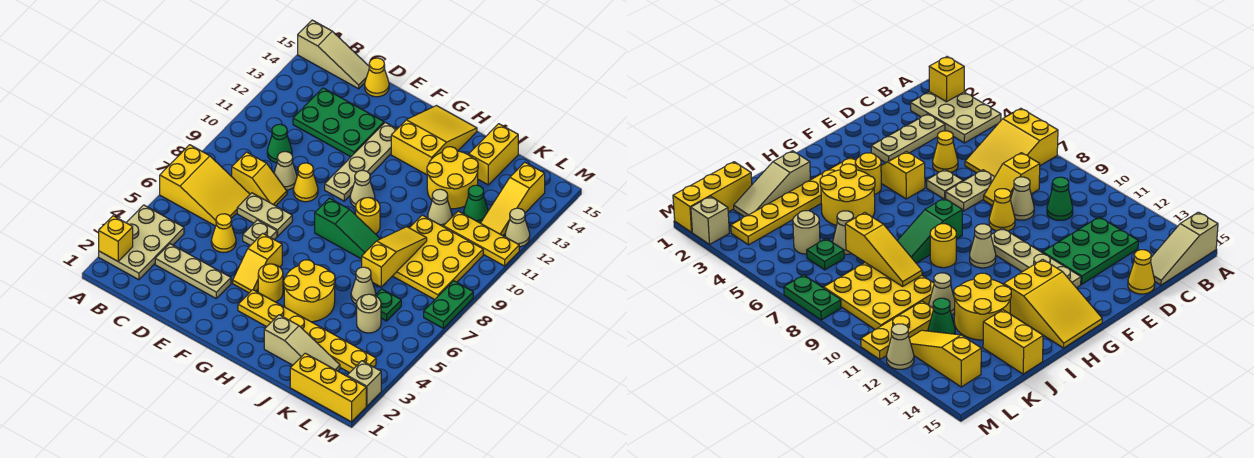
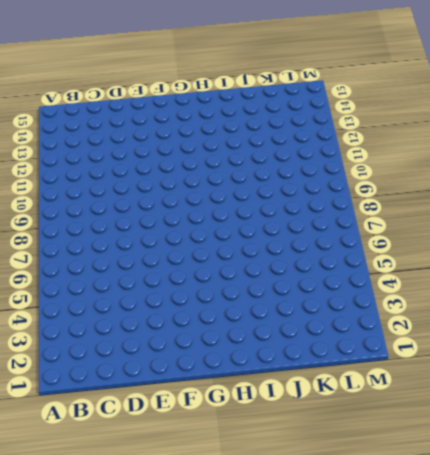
none -> tan plate A2:B4 level 1
none -> yellow slope A6:C7 level 1 top A
none -> tan slope A15:C15 level 1 top A
none -> tan plate C3:E3 level 1

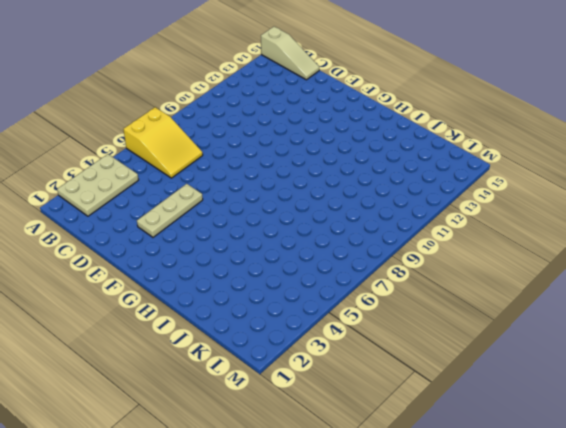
tan plate E3:E5 level 1 -> tan plate C3:E3 level 1
none -> yellow slope C8:D8 level 1 top C
none -> green cone C10 level 1
none -> green plate C12:E13 level 1
none -> yellow cone D5 level 1

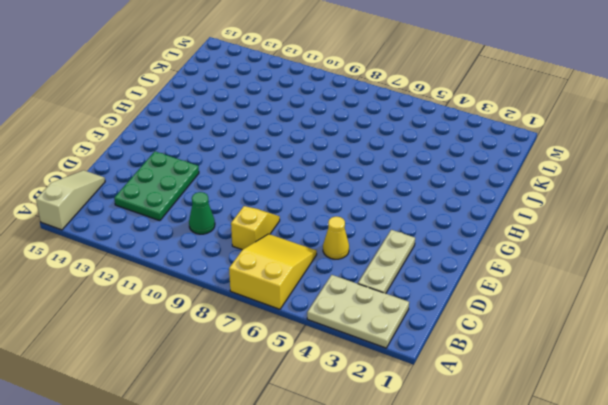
none -> tan plate D7:E7 level 1
none -> tan cone D9 level 1
none -> yellow cone D15 level 1
none -> tan plate E6 level 1

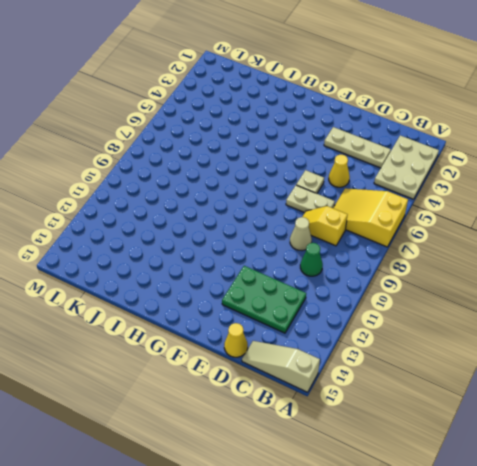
none -> yellow cone E9 level 1
none -> yellow slope F4:F5 level 1 top 5
none -> tan plate F10:F13 level 1
none -> yellow plate G3:L3 level 1

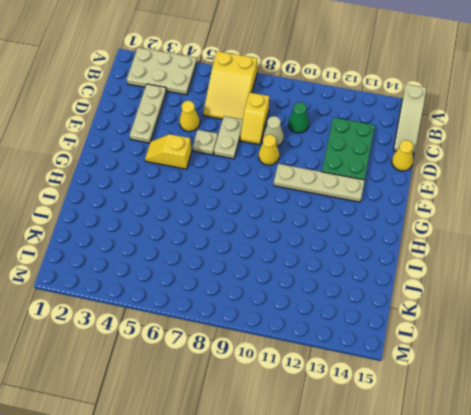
none -> yellow plate G3:L3 level 1
none -> yellow round brick G4 level 1
none -> green slope G8:I8 level 1 top G
none -> tan cone G10 level 1

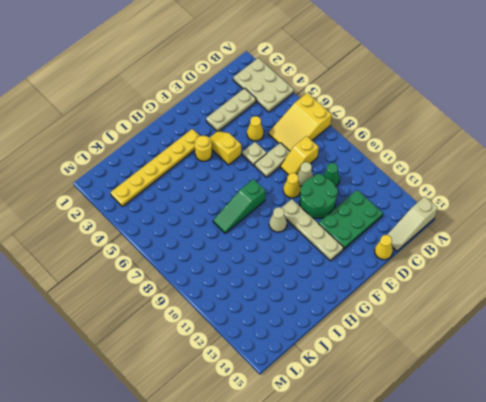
green round brick D10:E11 level 1 -> none
none -> yellow slope G13:H15 level 1 top 13
none -> yellow round brick H4:I5 level 1
none -> yellow round brick H9 level 1
none -> tan slope I2:K2 level 1 top I

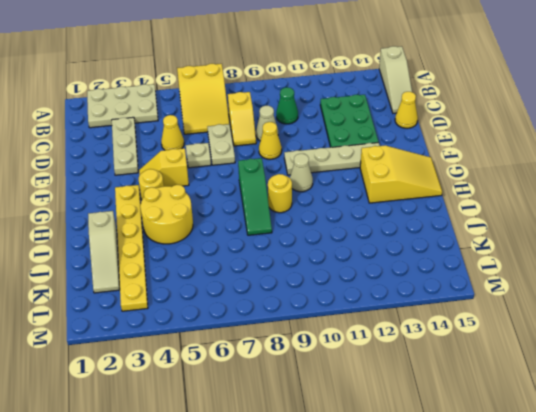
none -> yellow round brick I12:J13 level 1
none -> tan cone J6 level 1
none -> yellow plate J8:L10 level 1
none -> tan cone J11 level 1

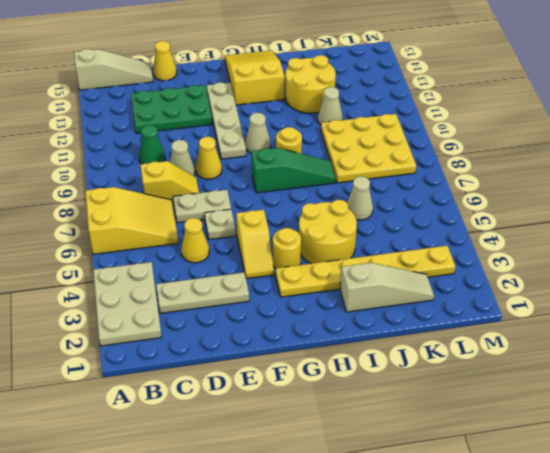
none -> yellow brick J14:J15 level 1
none -> yellow brick K1:M1 level 1
none -> tan round brick K5 level 1
none -> green plate K6 level 1

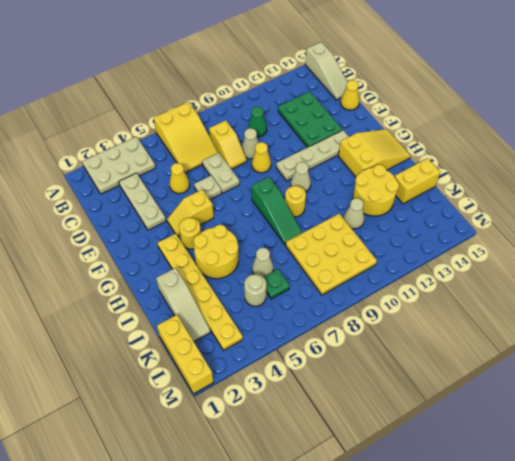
none -> yellow plate K11:M11 level 1
none -> green cone K12 level 1
none -> yellow slope L12:L14 level 1 top 14
none -> tan brick M2 level 1

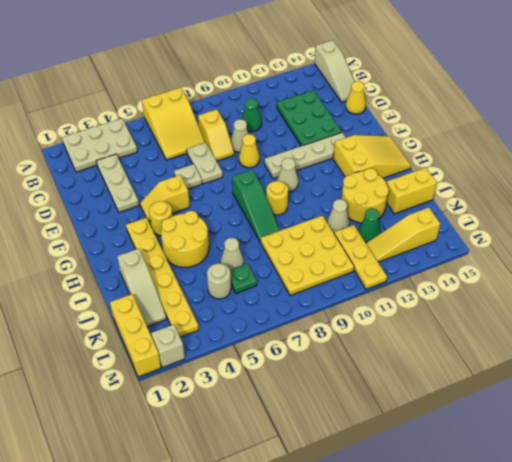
none -> yellow cone D5 level 1
none -> green plate M7:M8 level 1
none -> tan cone M12 level 1
none -> yellow brick A2 level 2

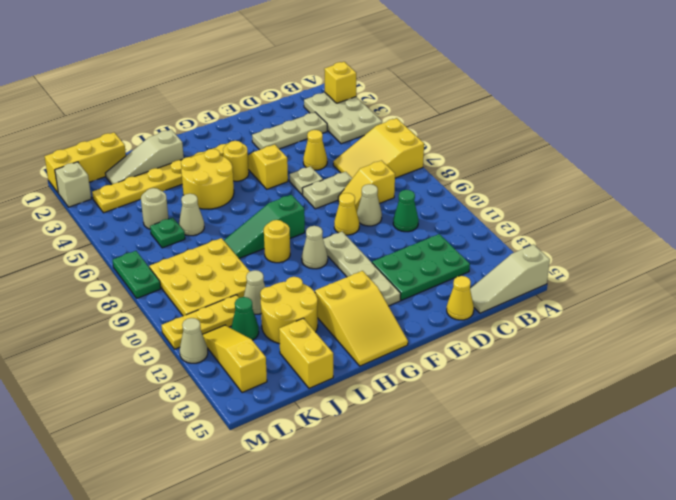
none -> yellow slope J7:J9 level 2 top 7

